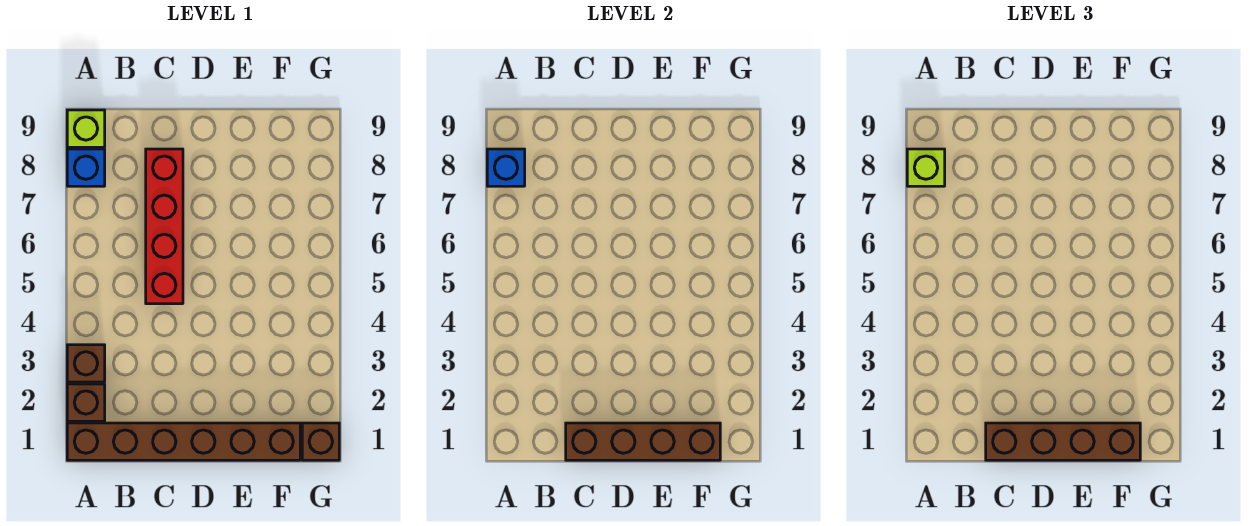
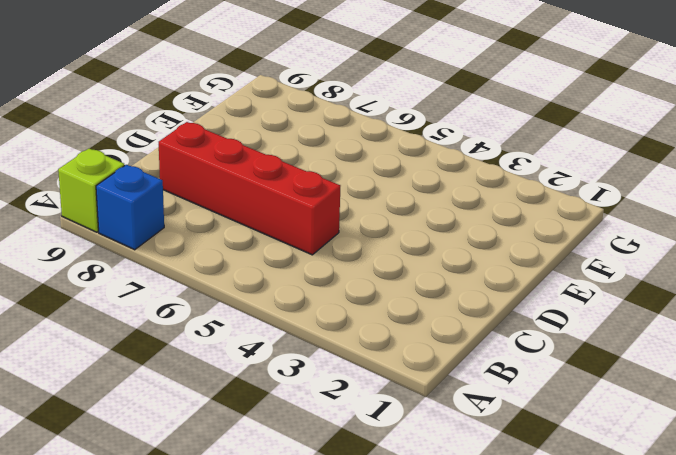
none -> brown brick A1:F1 level 1
none -> brown brick A2 level 1

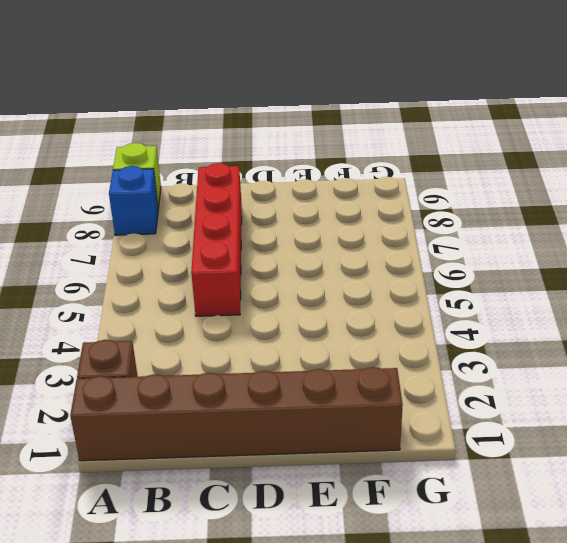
none -> brown brick A3 level 1
none -> brown brick G1 level 1

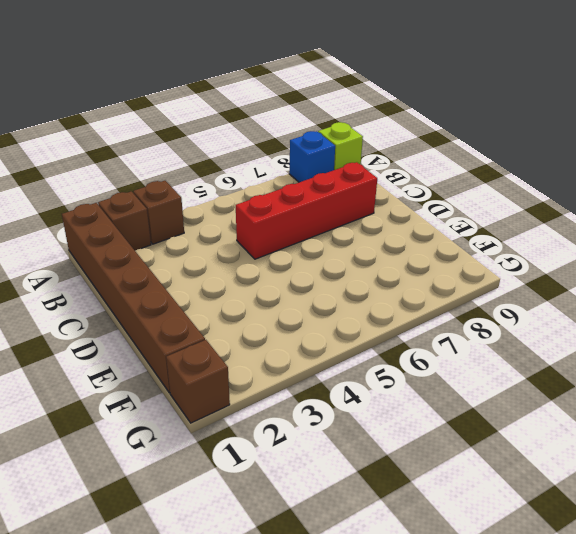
none -> blue brick A8 level 2
none -> brown brick C1:F1 level 2

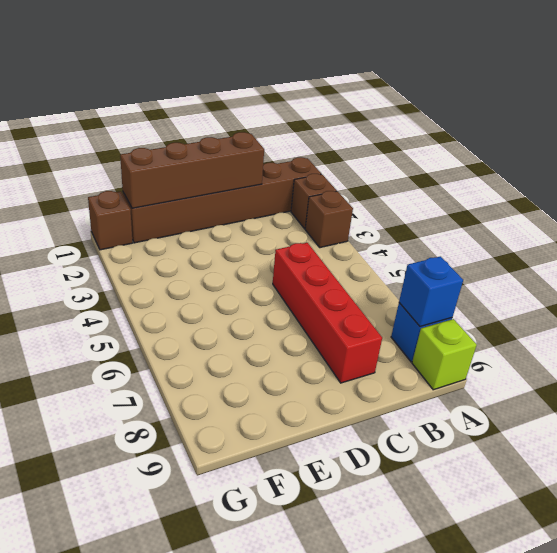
none -> lime brick A8 level 3
none -> brown brick C1:F1 level 3

